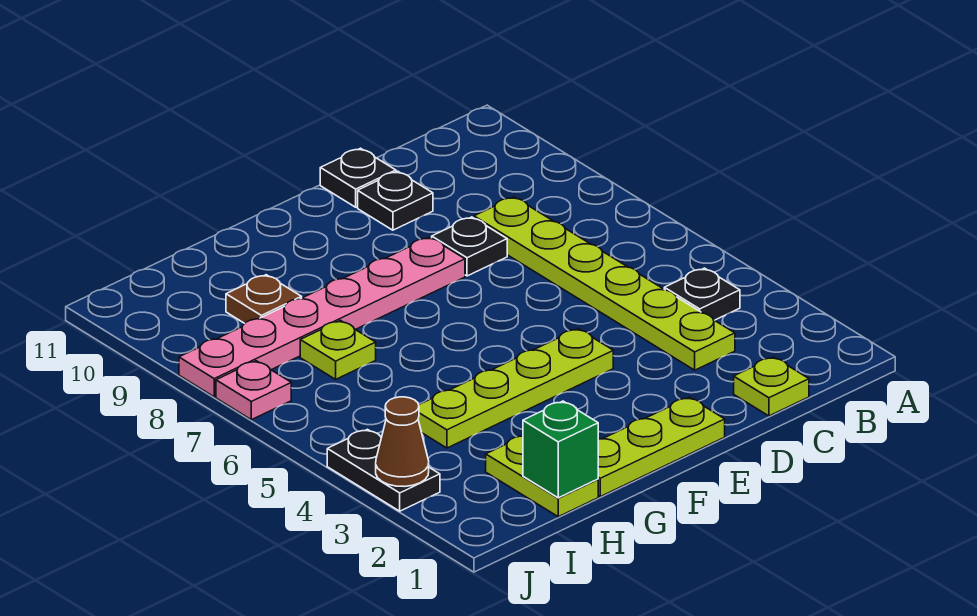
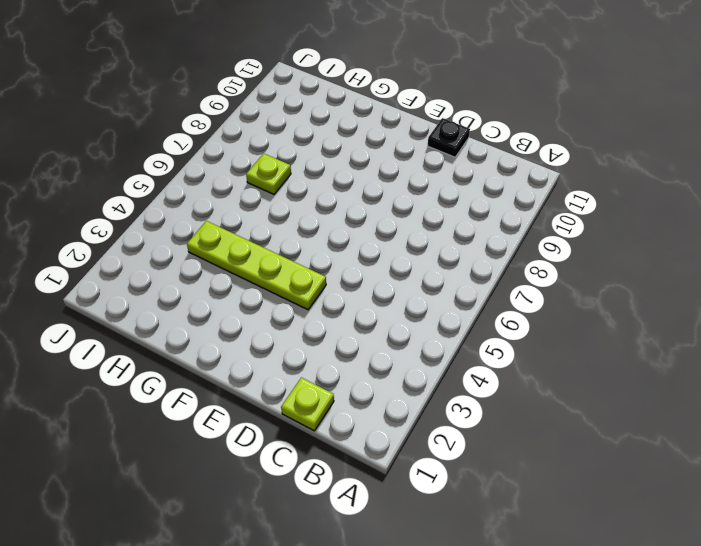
none -> black plate B4 level 1
none -> lime plate C3:C8 level 1
none -> black plate D8 level 1

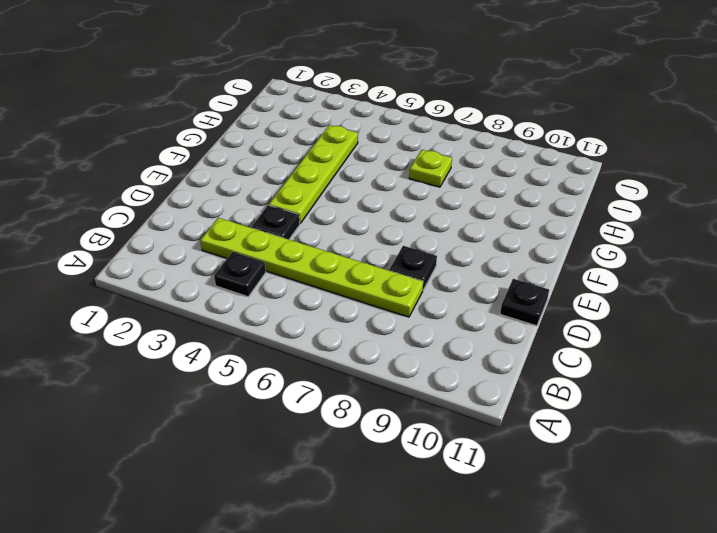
black plate D4 level 1 -> black plate D10 level 1
none -> lime plate C1 level 1
none -> lime plate E1:G1 level 1
none -> pink plate E8:J8 level 1

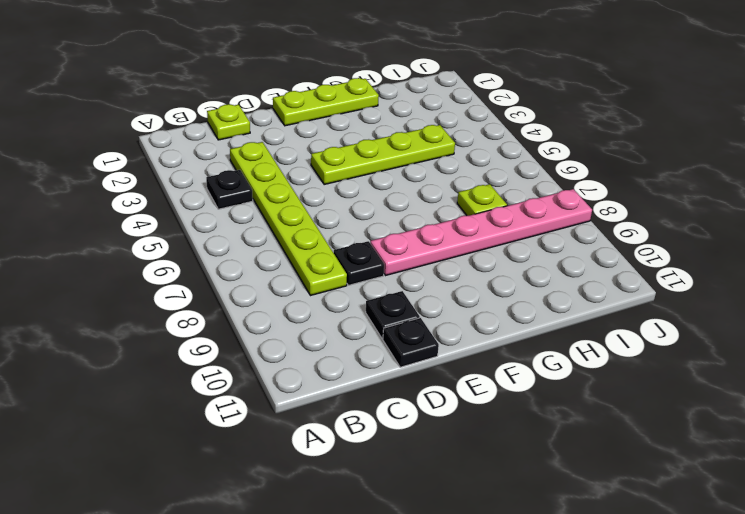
none -> lime plate H1:H2 level 1
none -> brown plate H9 level 1
none -> black plate J3:J4 level 1

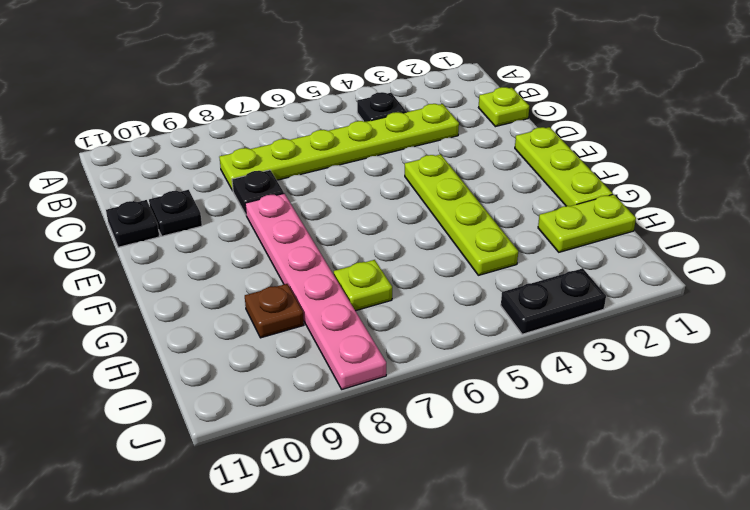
none -> pink plate J7 level 1
none -> green brick H1 level 2
none -> brown cone J3 level 2

